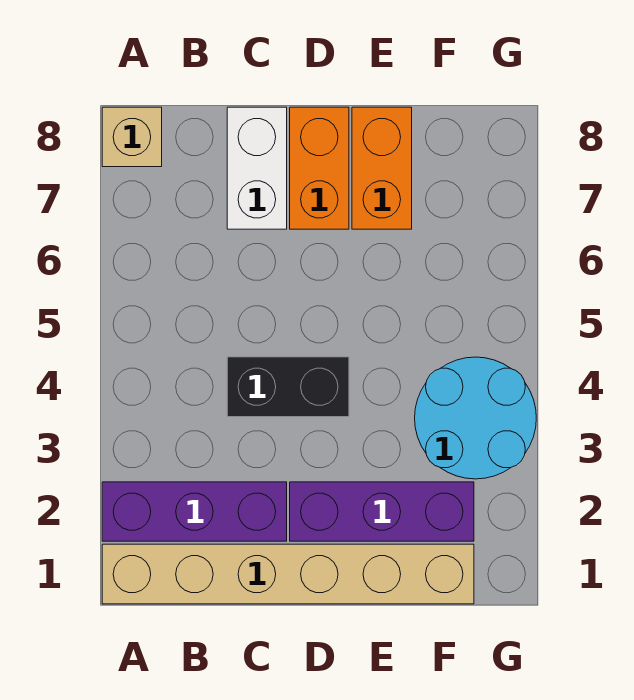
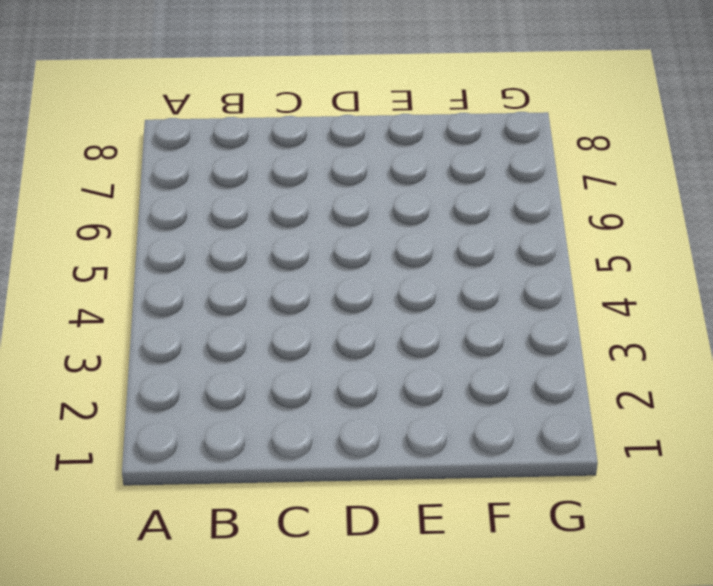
none -> tan brick A1:F1 level 1
none -> purple brick A2:C2 level 1

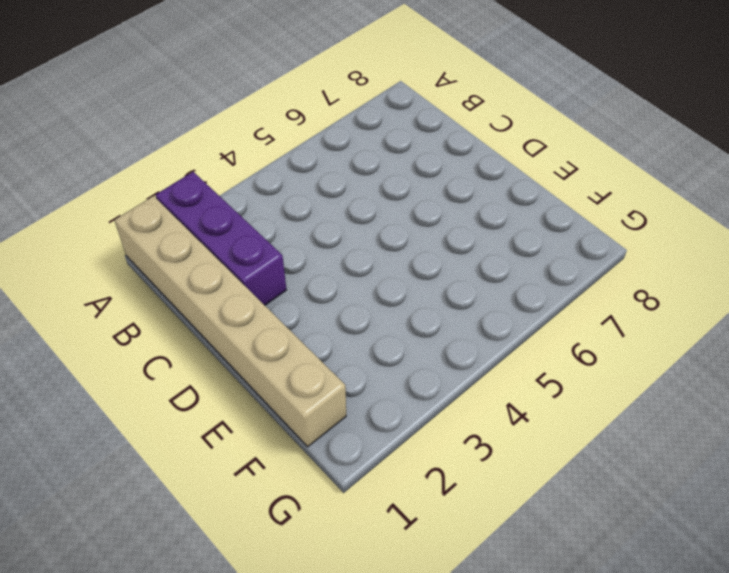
none -> tan brick A8 level 1
none -> black brick C4:D4 level 1

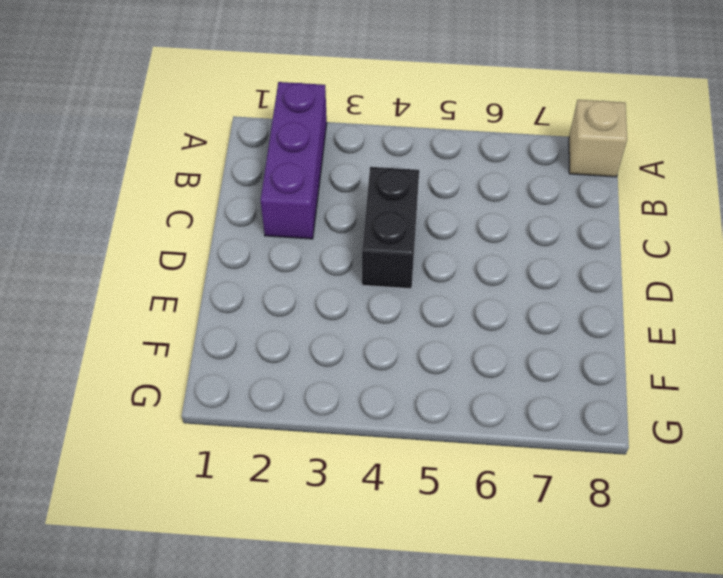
none -> tan brick A1:F1 level 1
none -> white brick C7:C8 level 1

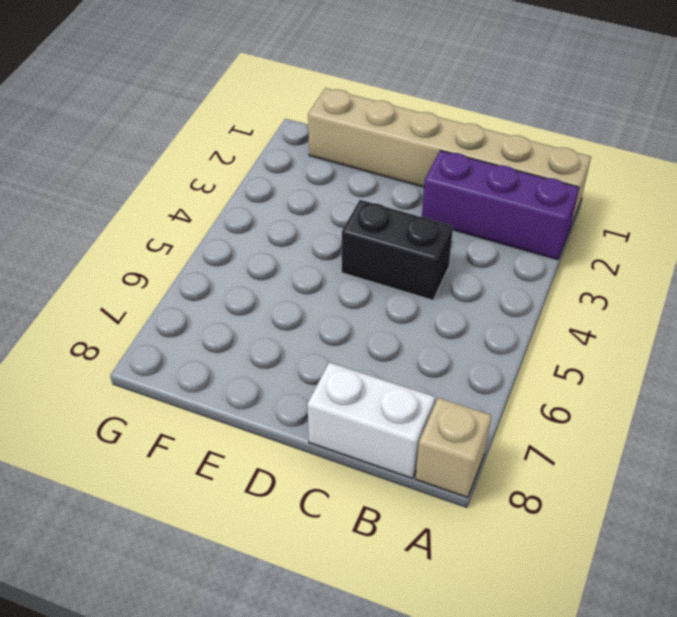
white brick B8:C8 level 1 -> white brick C7:C8 level 1
none -> purple brick D2:F2 level 1
none -> orange brick D7:D8 level 1

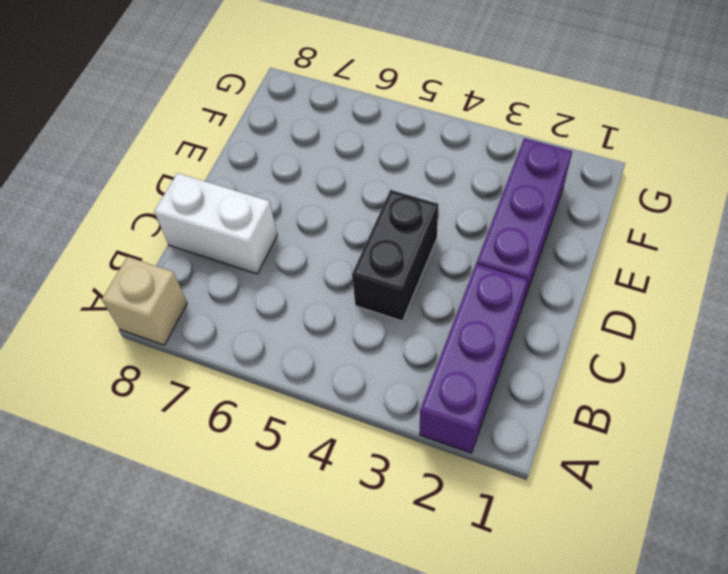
none -> tan brick A1:F1 level 1
none -> orange brick D7:D8 level 1

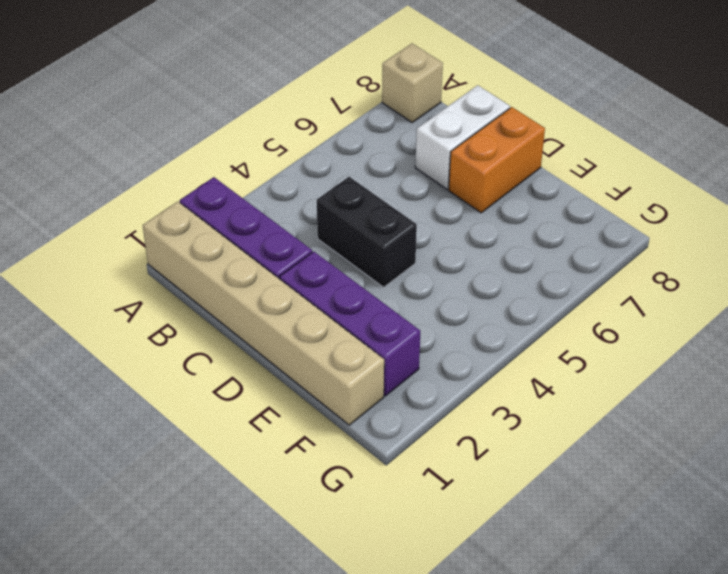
none -> orange brick E7:E8 level 1
none -> cyan round brick F3:G4 level 1

